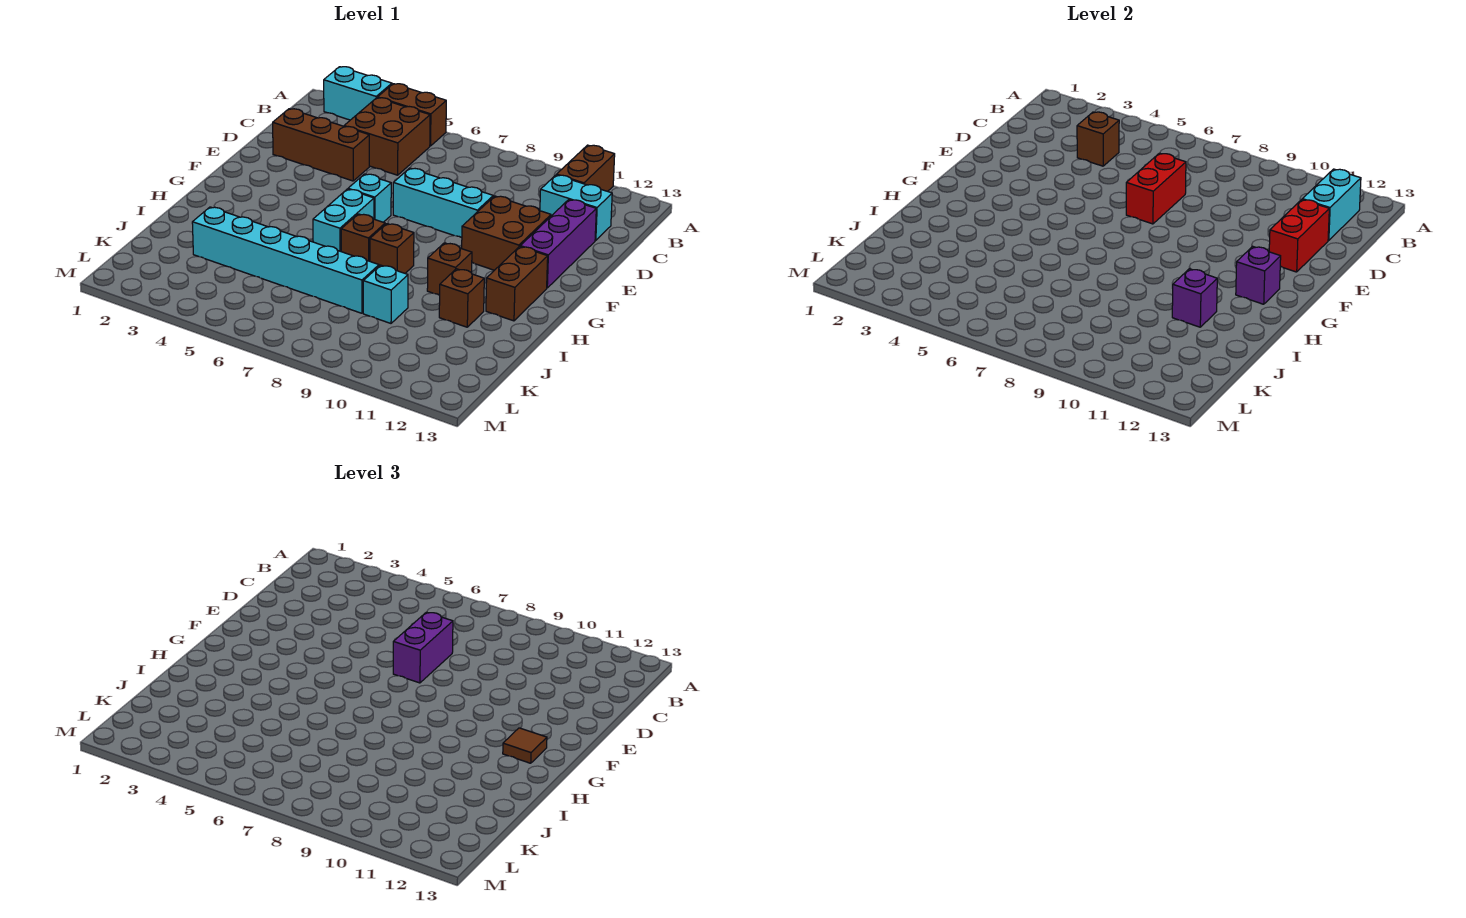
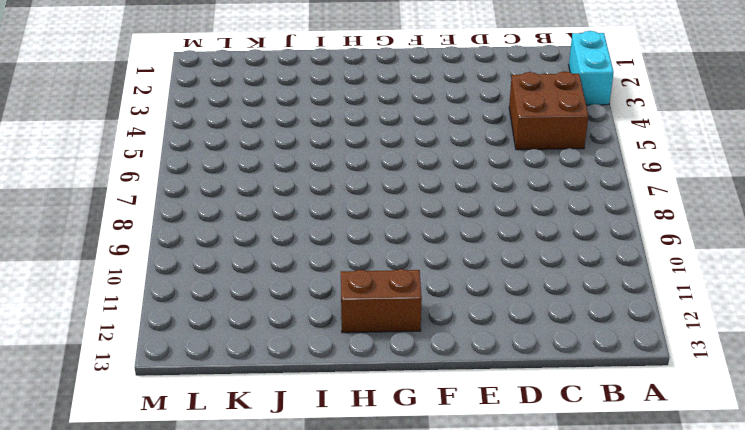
none -> brown brick A4:A5 level 1
none -> brown brick A11:B11 level 1
none -> cyan brick C11:C12 level 1

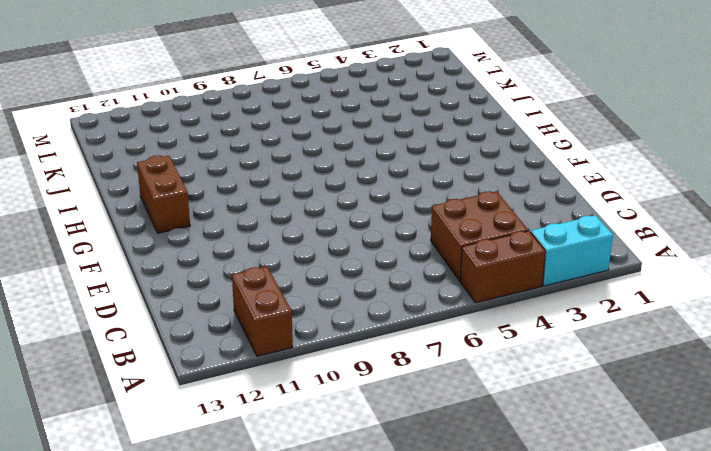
none -> cyan brick C11:C12 level 1
none -> brown brick D2:D4 level 1
none -> purple brick D12:F12 level 1

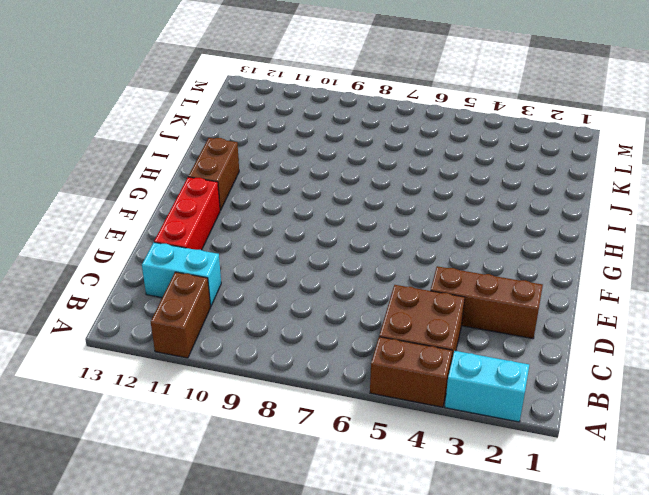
red brick D12:F12 level 1 -> purple brick D12:F12 level 1
none -> cyan brick E7:E9 level 1
none -> brown brick E10:F11 level 1
none -> cyan brick F6 level 1

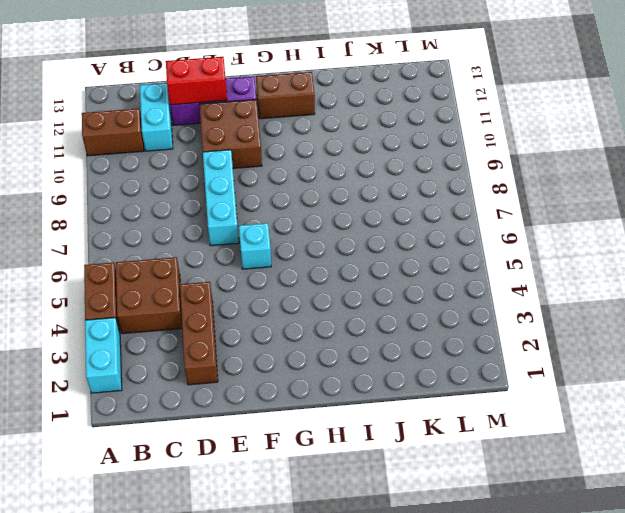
none -> cyan brick G6:H6 level 1
none -> brown brick H7 level 1
none -> brown brick H8 level 1

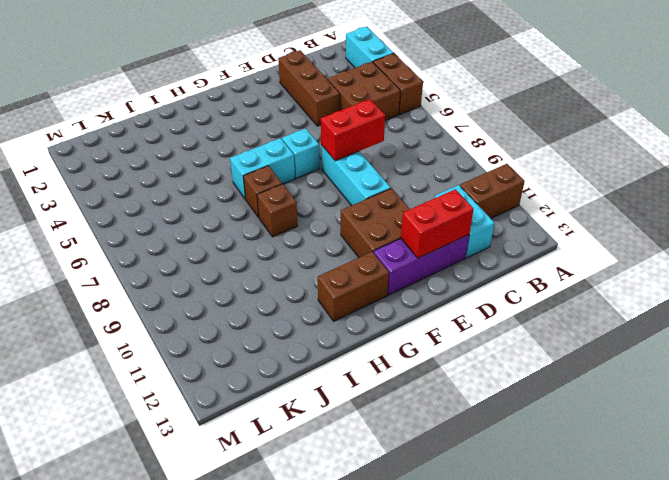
none -> brown brick H10 level 1
none -> brown brick I11 level 1
none -> cyan brick J3:J8 level 1

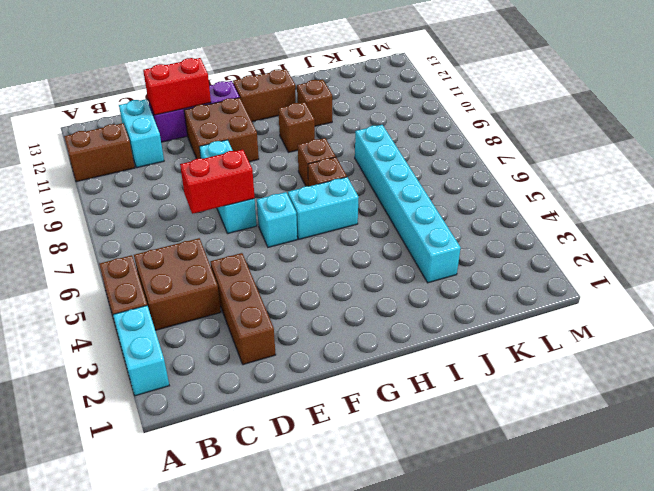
none -> cyan brick J9 level 1
none -> cyan brick B12:C12 level 2
none -> brown brick C4 level 2

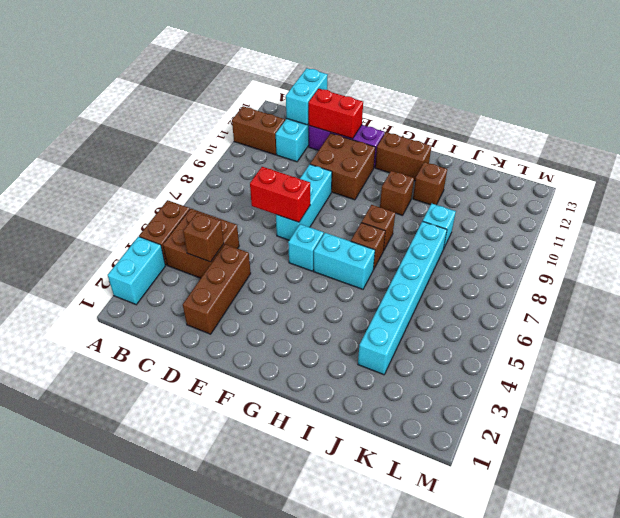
cyan brick C12:C13 level 2 -> cyan brick B12:C12 level 2
none -> purple brick G12 level 2
none -> purple brick I11 level 2
none -> purple brick D7:E7 level 3

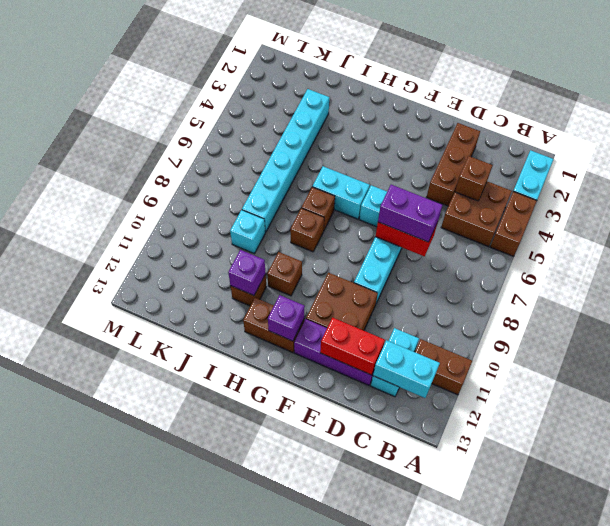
none -> brown tile G12 level 3

